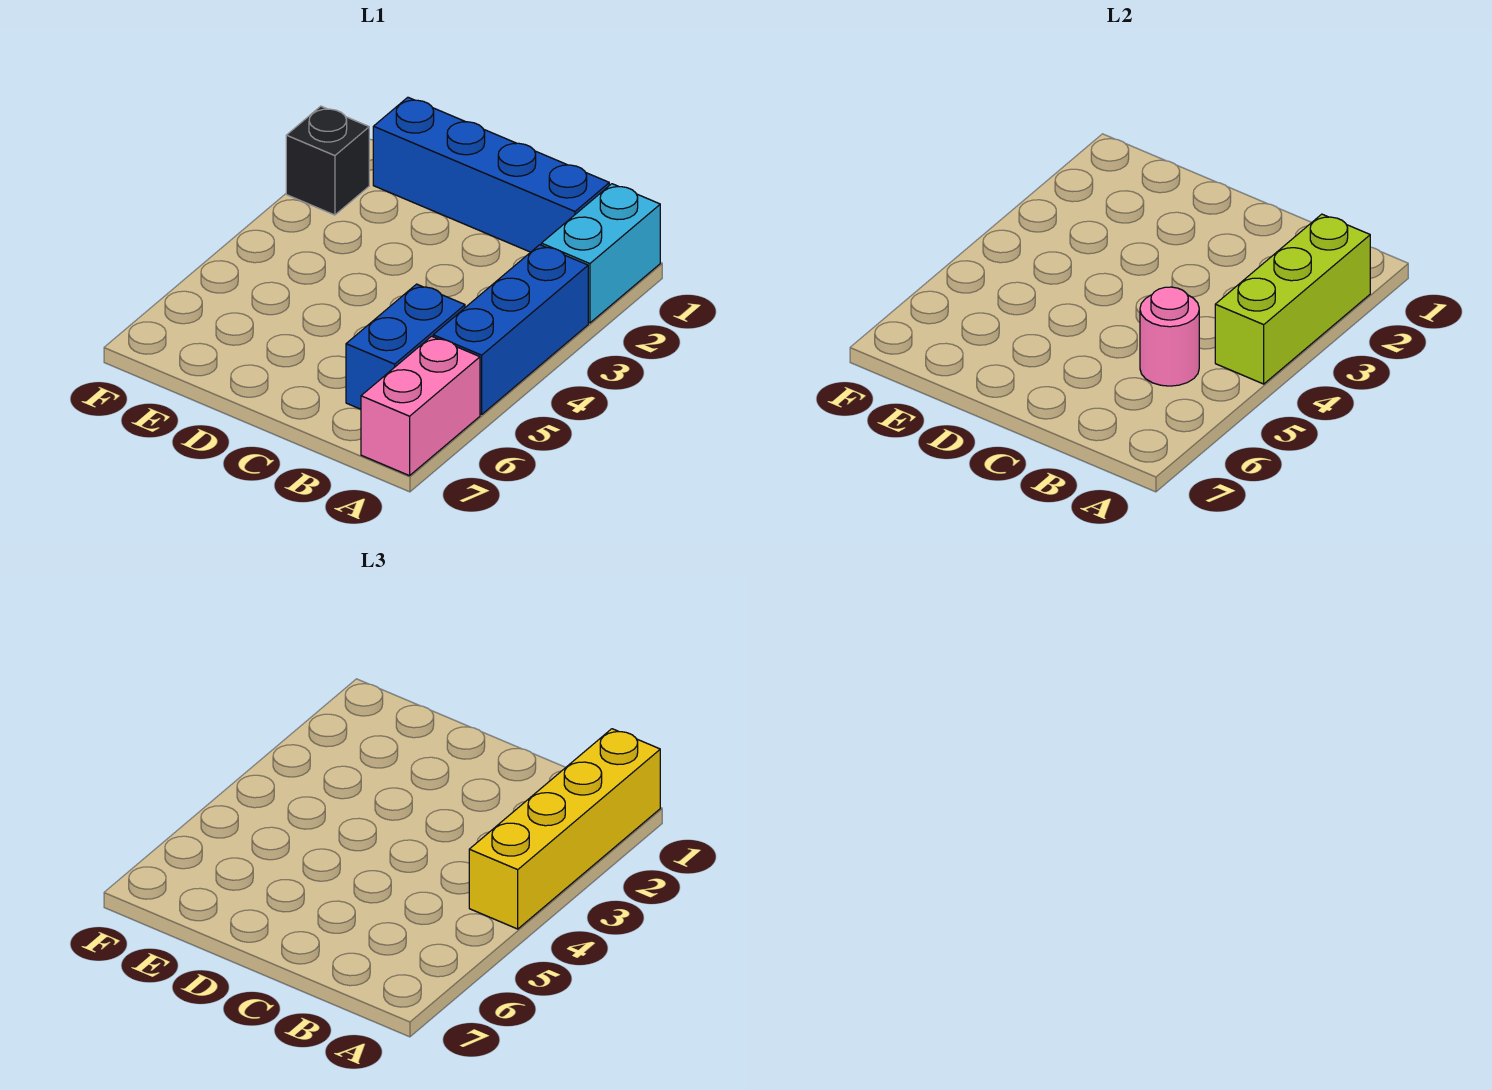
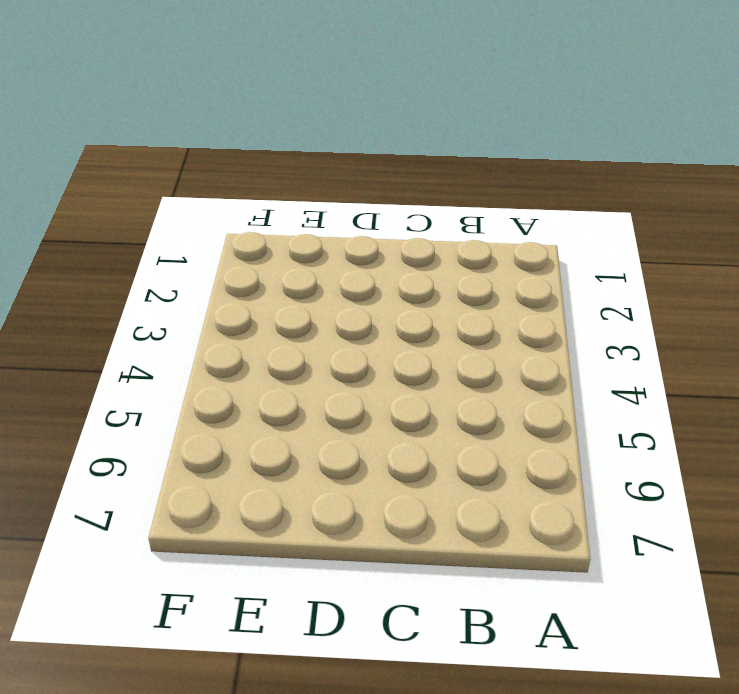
none -> cyan brick A1:A2 level 1
none -> blue brick A3:A5 level 1

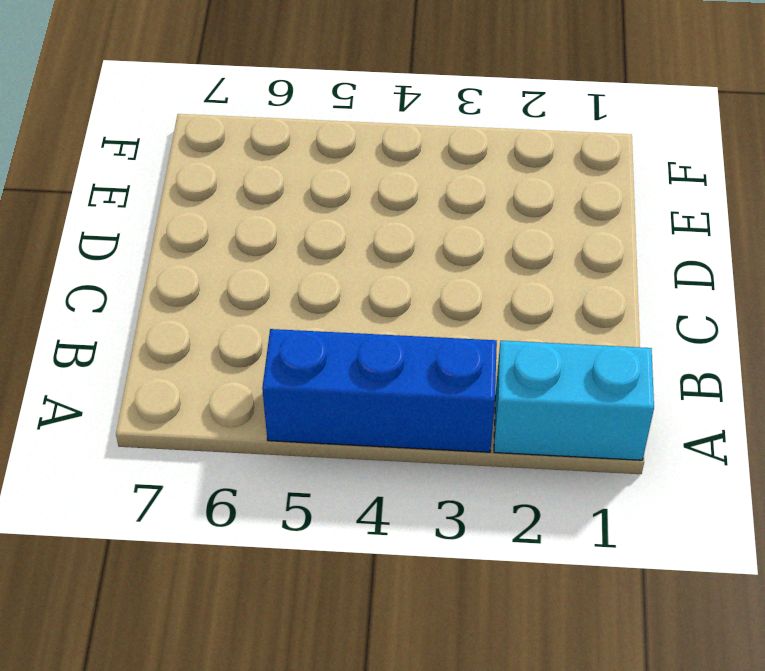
none -> pink brick A6:A7 level 1
none -> blue brick B1:E1 level 1

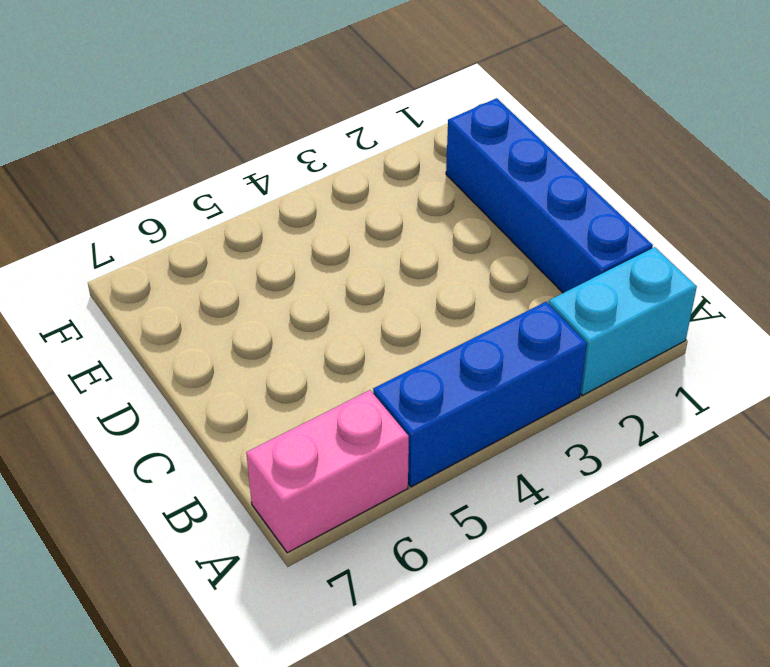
none -> blue brick B5:B6 level 1
none -> black brick F2 level 1

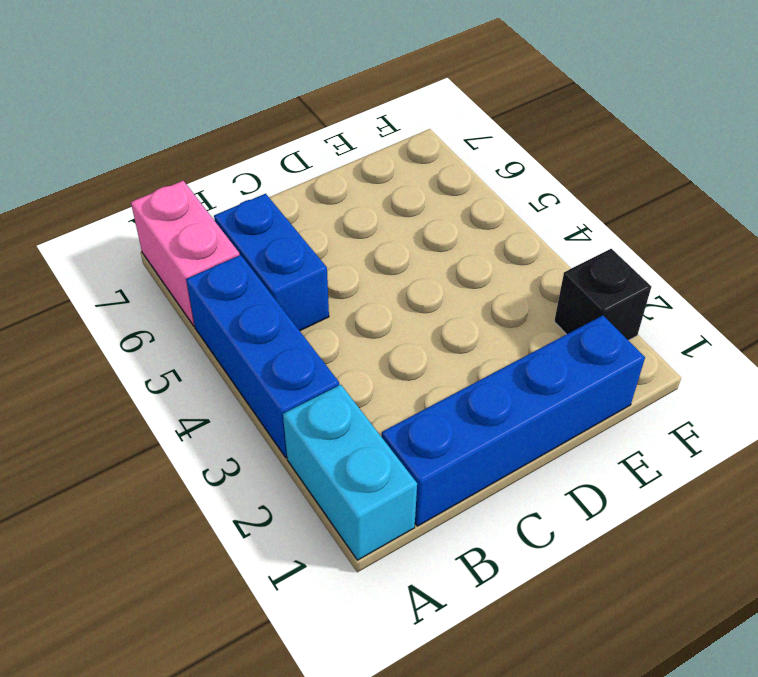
none -> lime brick A2:A4 level 2
none -> pink round brick B5 level 2

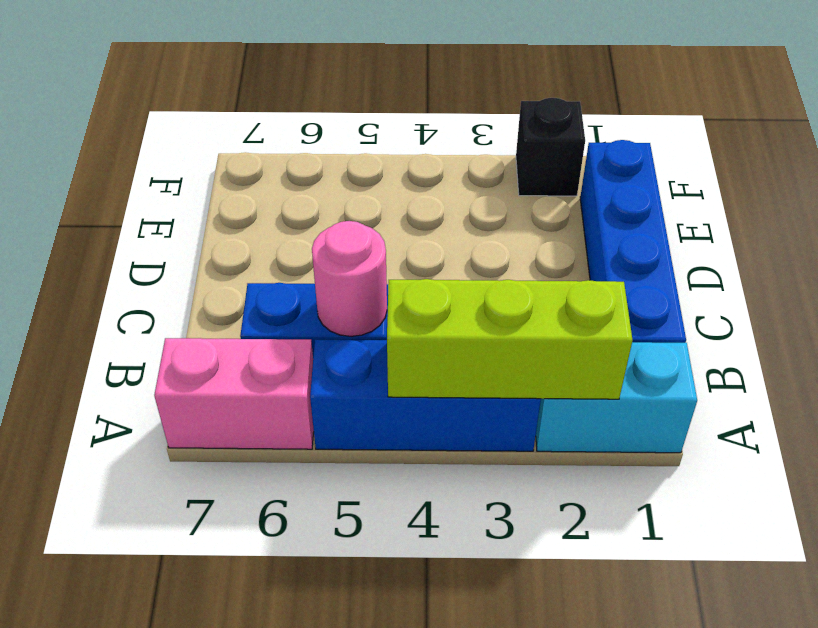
none -> yellow brick A1:A4 level 3

